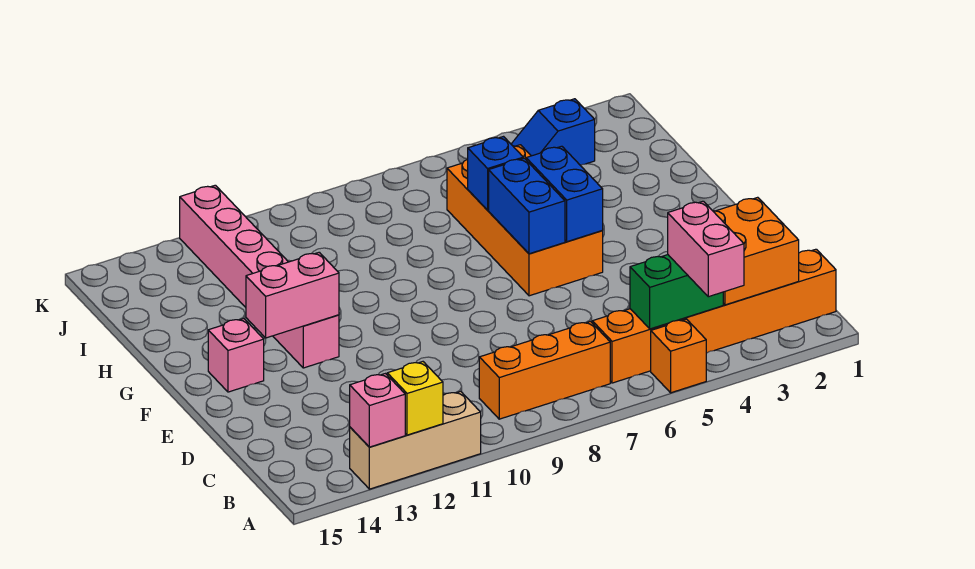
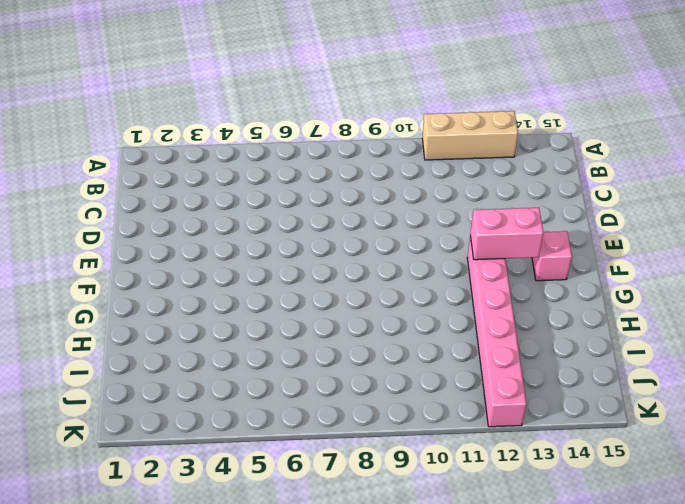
none -> orange brick A5 level 1
none -> orange brick B1:B6 level 1
none -> orange brick B7:B9 level 1

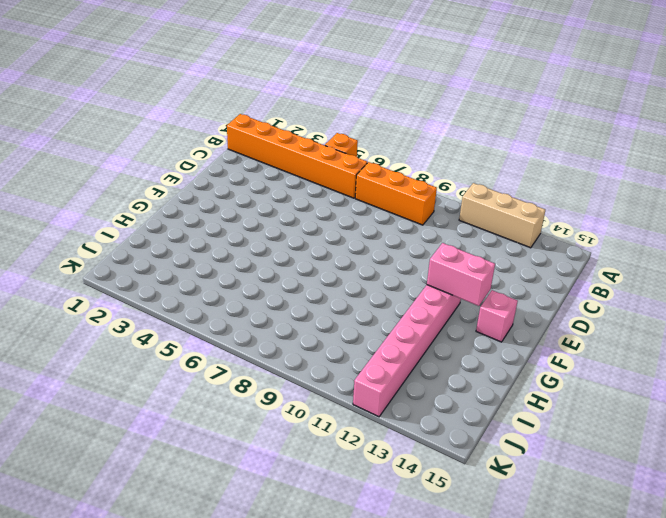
none -> orange brick F5:I6 level 1
none -> blue slope J3:J4 level 1 top 3
none -> yellow brick A12 level 2

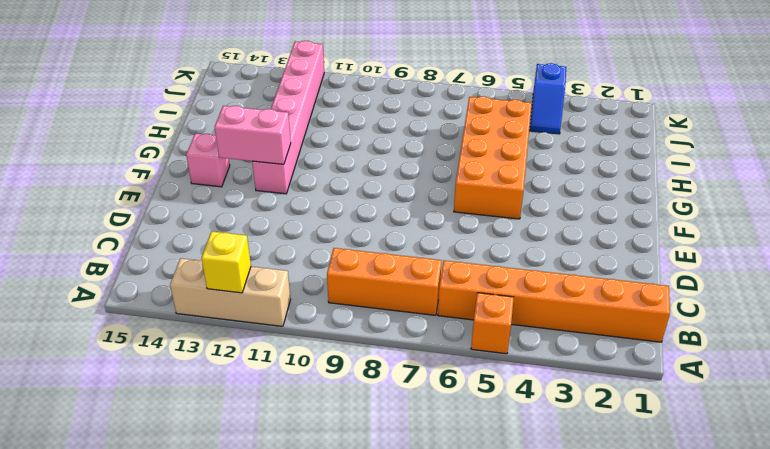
blue slope J4:K4 level 1 top K -> blue slope J3:J4 level 1 top 3
none -> pink brick A13 level 2
none -> orange brick B2:C3 level 2
none -> green brick B4:B5 level 2

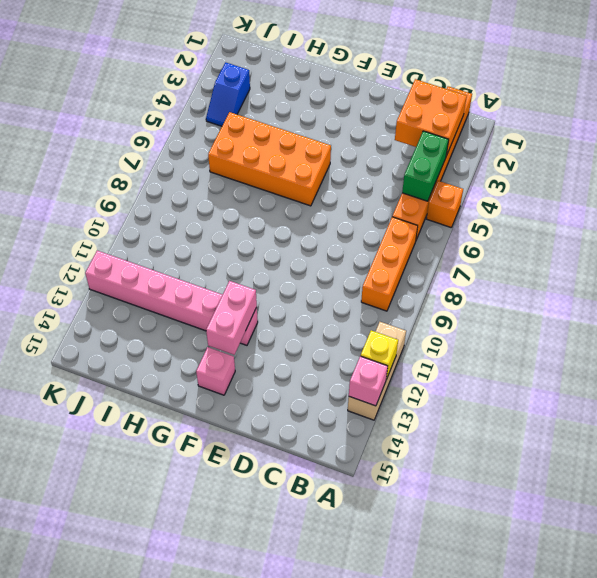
none -> blue brick F5:G5 level 2
none -> blue brick F6:G6 level 2
none -> blue brick H6 level 2

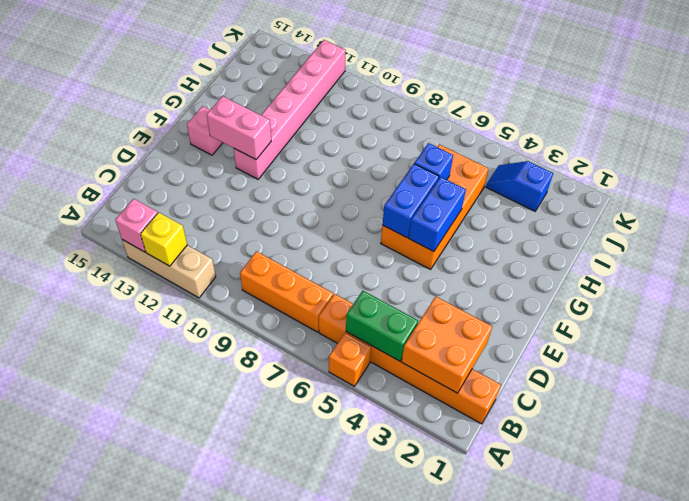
none -> pink brick A4:B4 level 3

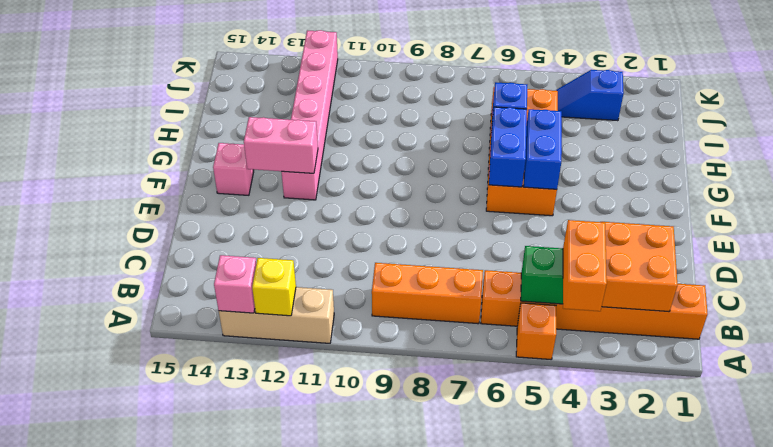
orange brick A4:B4 level 3 -> pink brick A4:B4 level 3

